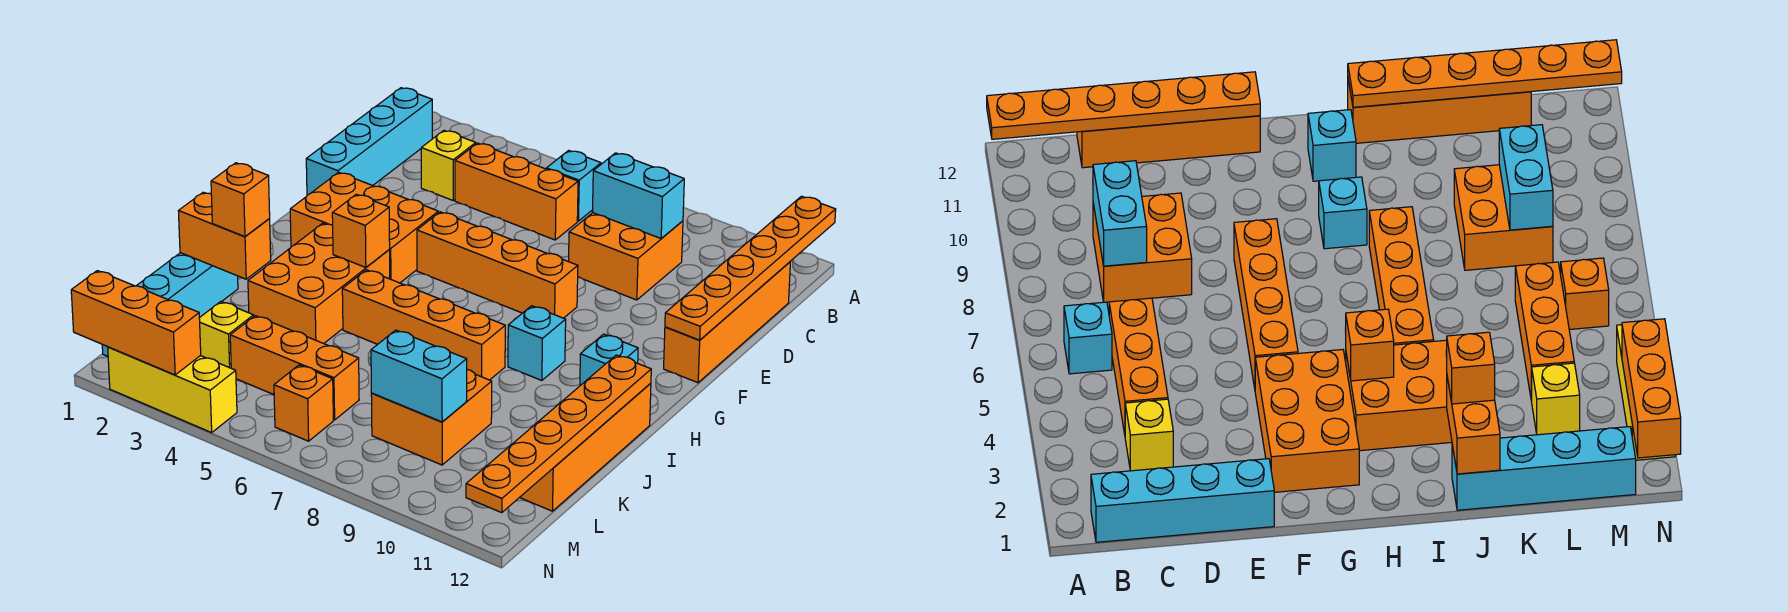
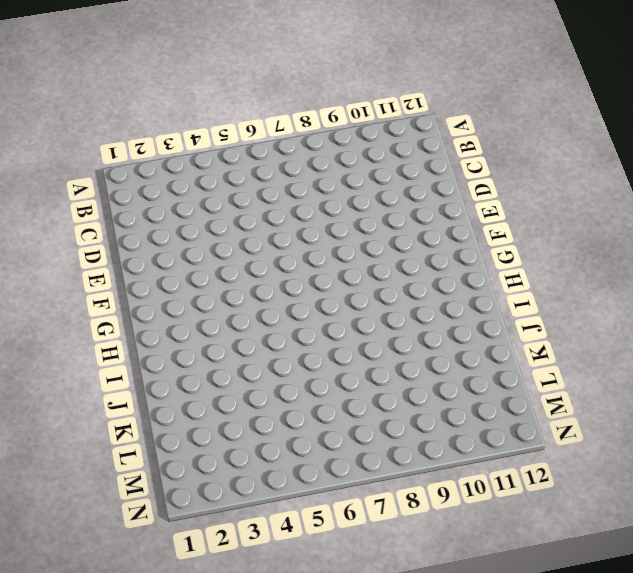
none -> cyan brick B1:E1 level 1
none -> cyan brick B6 level 1
none -> yellow brick C3 level 1

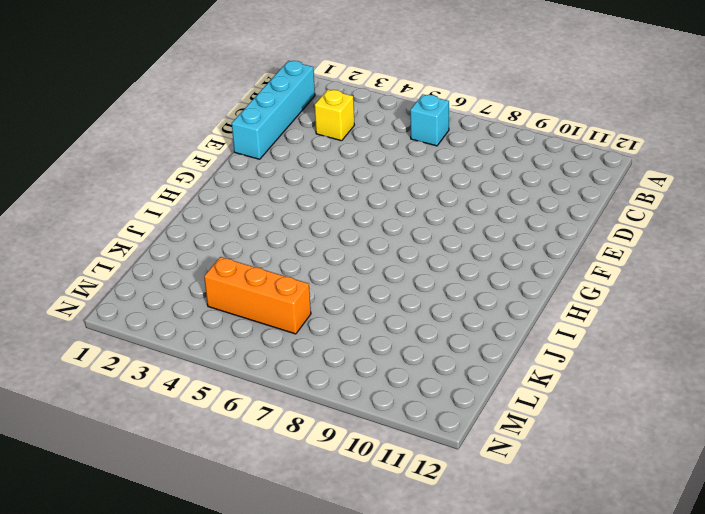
none -> orange brick C4:C6 level 1
none -> orange brick C8:D9 level 1
none -> orange brick C12:F12 level 1

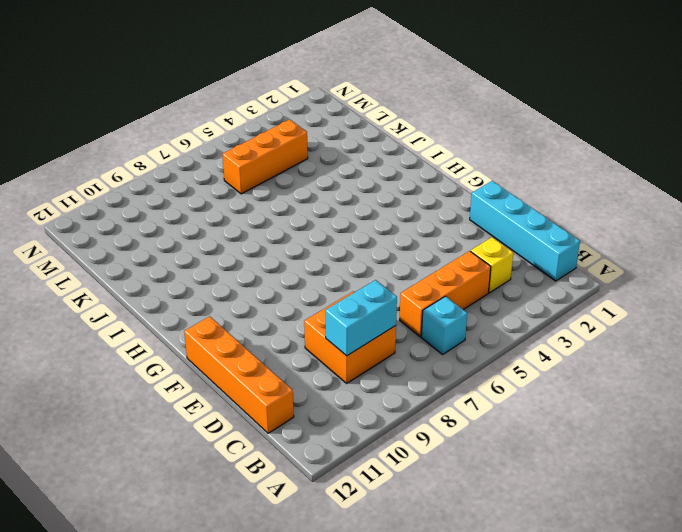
none -> orange brick F2:G4 level 1
none -> orange brick F5:F8 level 1
none -> orange brick H3:J4 level 1

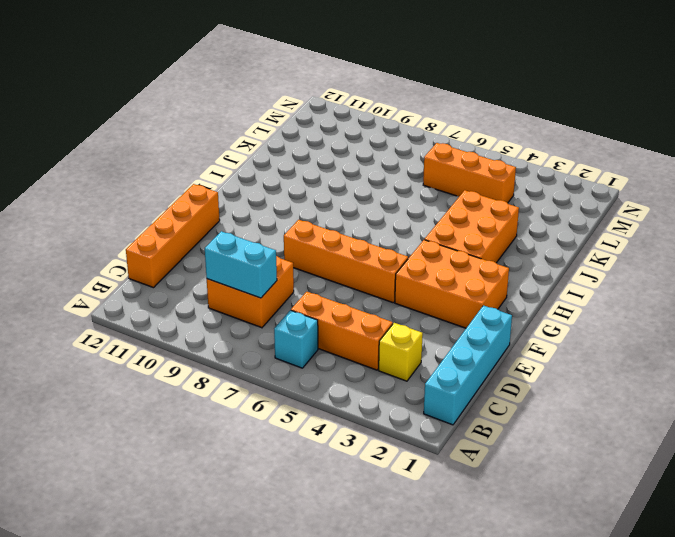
none -> cyan brick H9 level 1
none -> cyan brick H11 level 1
none -> orange brick I5:I8 level 1

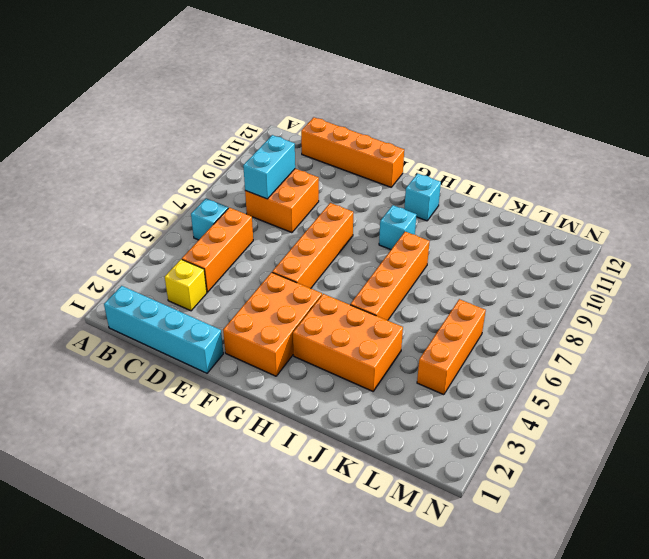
none -> orange brick I12:L12 level 1
none -> cyan brick J1:M1 level 1
none -> orange brick K8:L9 level 1

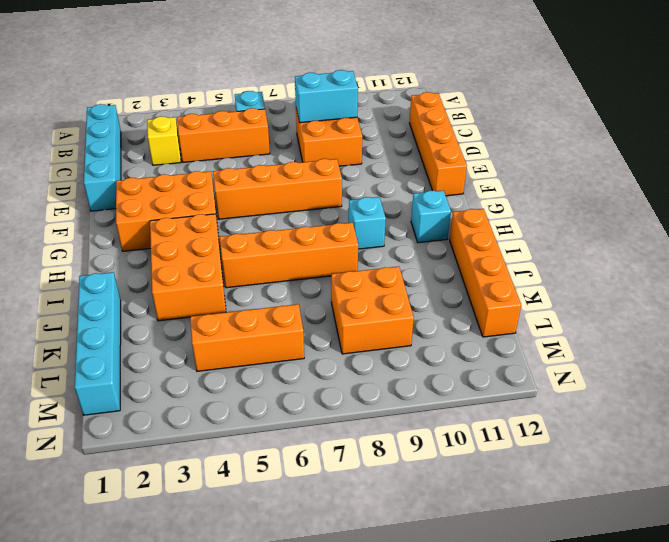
none -> yellow brick L3 level 1
none -> orange brick M6 level 1
none -> yellow brick N2:N4 level 1

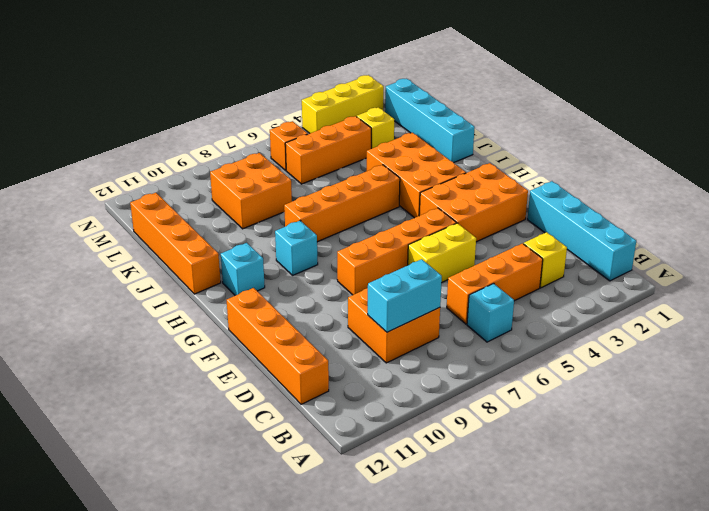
yellow brick E5:E6 level 1 -> none
none -> orange plate A12:F12 level 2
none -> orange brick H4 level 2
none -> orange plate I12:N12 level 2

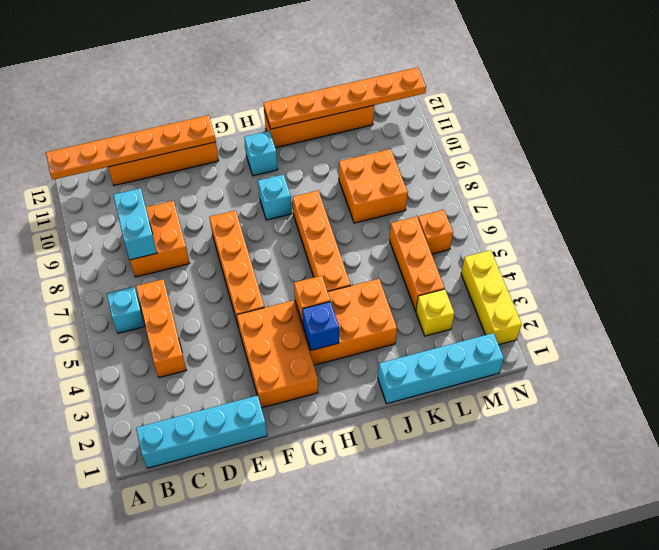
blue brick H3 level 2 -> none
none -> yellow brick C3 level 1
none -> orange brick J1:J2 level 2
none -> cyan brick L8:L9 level 2

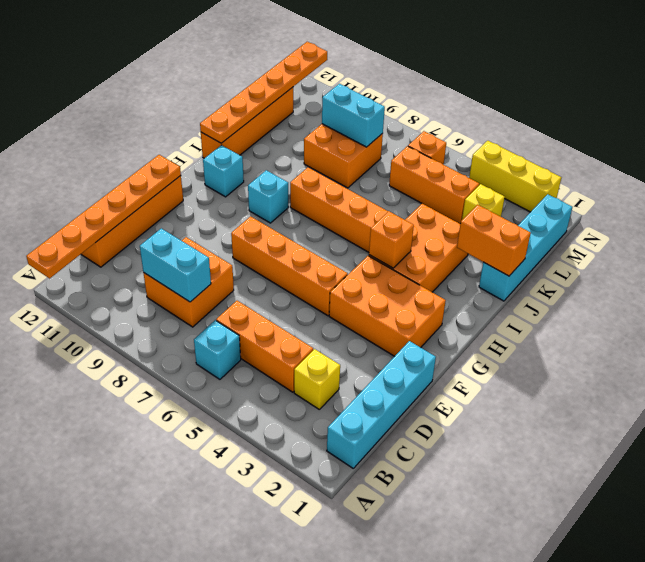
none -> orange brick N1:N3 level 2
none -> orange brick J2 level 3

